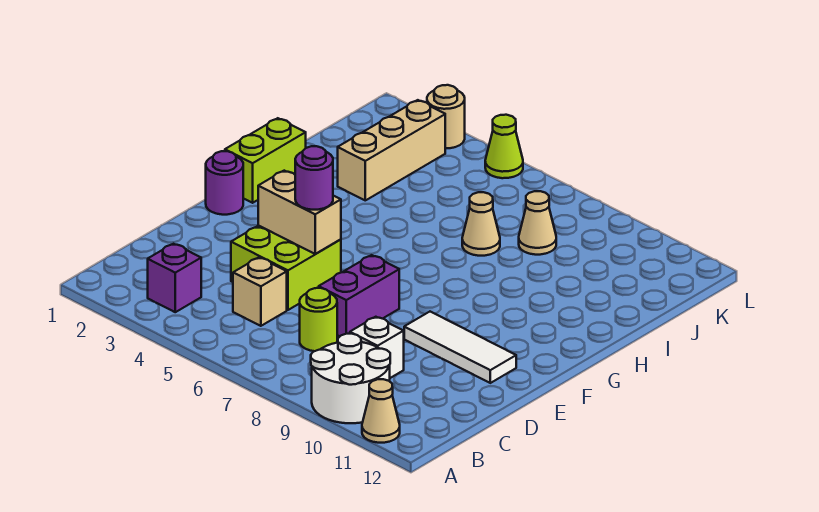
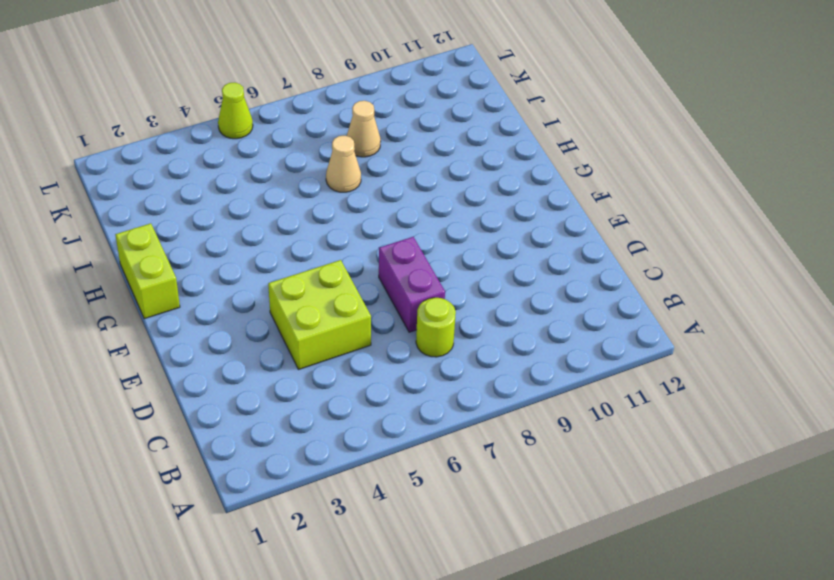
none -> white round brick A9:B10 level 1
none -> tan cone A11 level 1
none -> purple brick B3 level 1

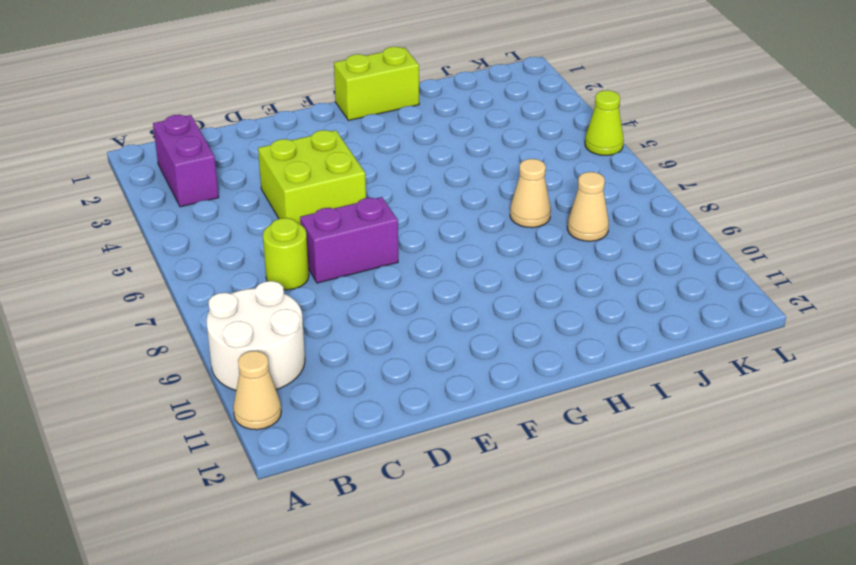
purple brick B2:B3 level 1 -> purple brick B3 level 1
none -> tan brick C5 level 1
none -> white brick C9 level 1
none -> white tile E9:E11 level 1

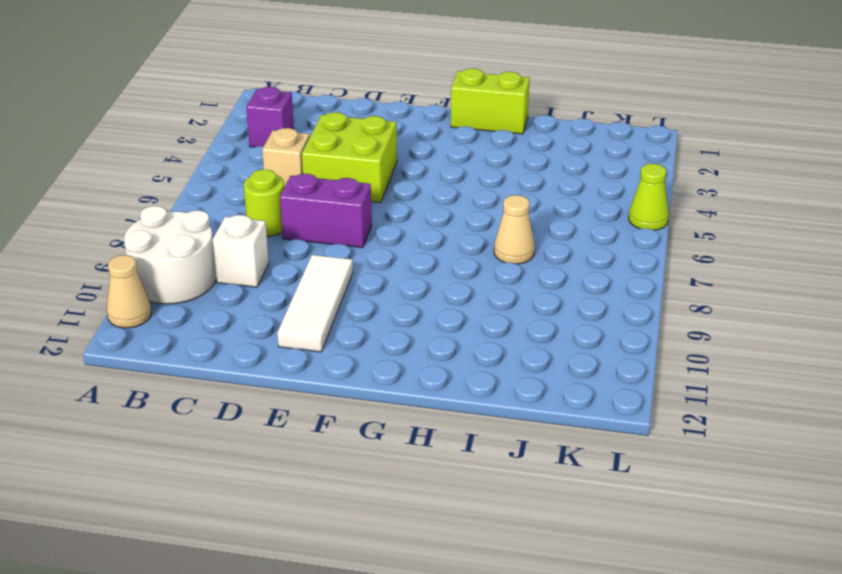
none -> purple round brick F1 level 1
none -> tan brick I3:K3 level 1
none -> tan cone J8 level 1

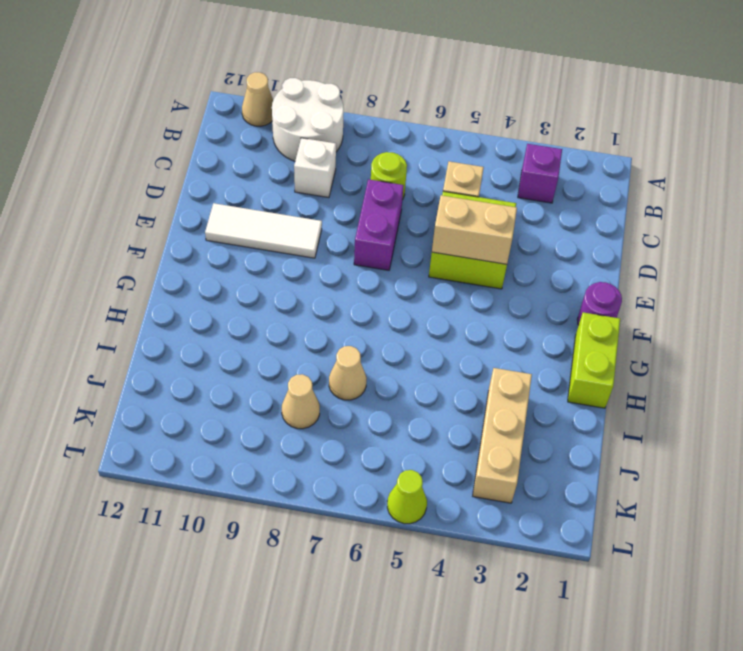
none -> tan round brick L3 level 1
none -> purple round brick E5 level 3

